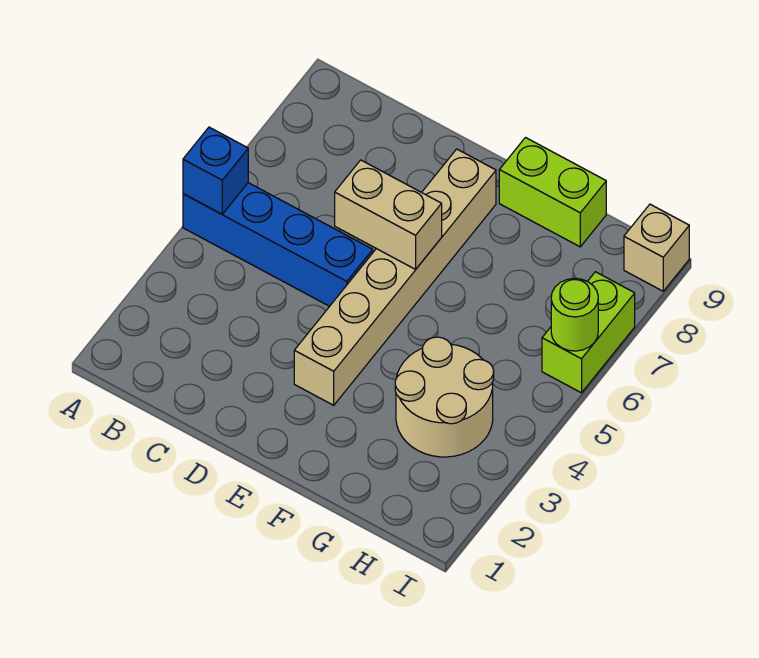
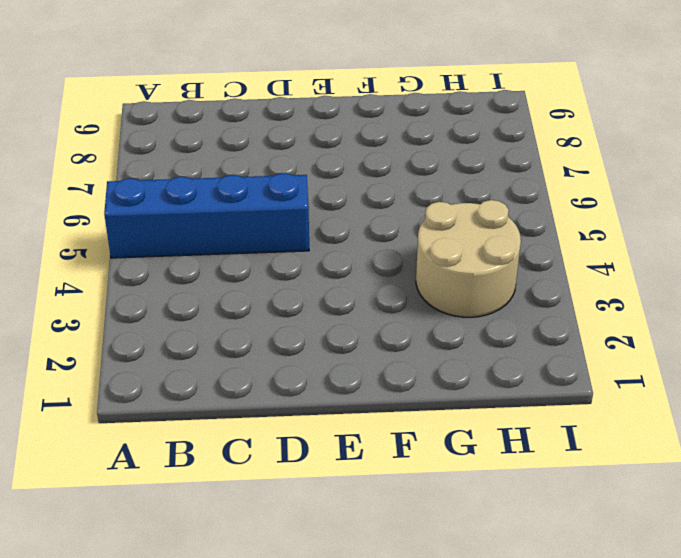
none -> tan brick E3:E8 level 1
none -> lime brick F9:G9 level 1

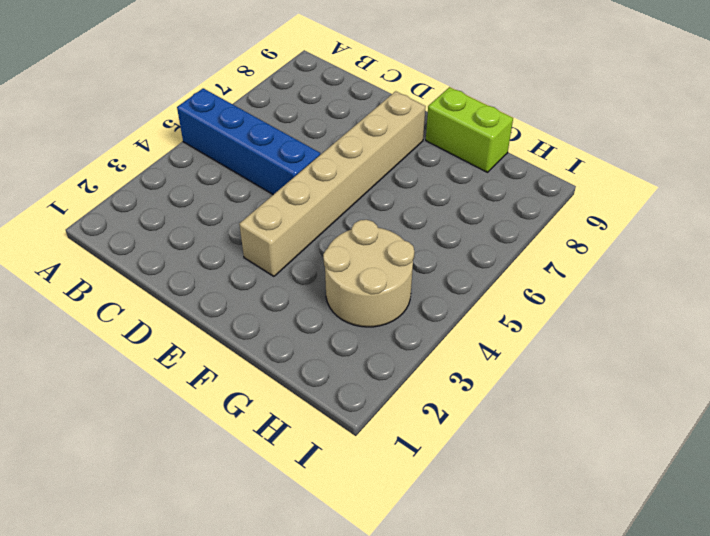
none -> lime brick I6:I7 level 1
none -> tan brick I9 level 1

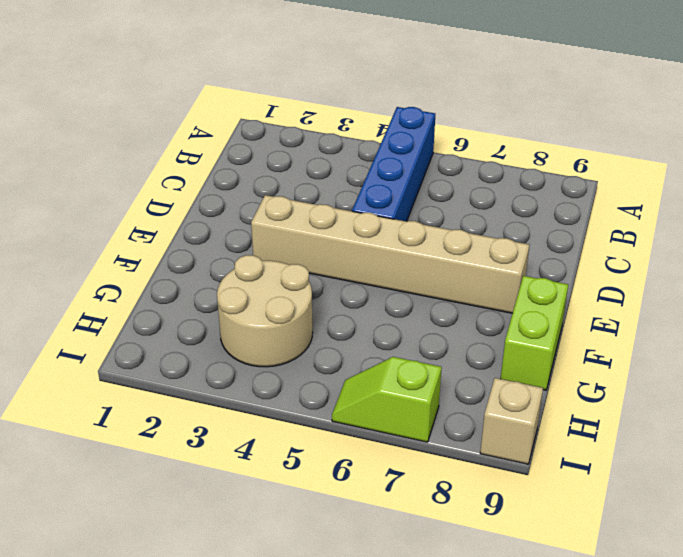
lime slope I6:I7 level 1 top 7 -> lime brick I6:I7 level 1
none -> blue brick A5 level 2
none -> tan brick D6:E6 level 2

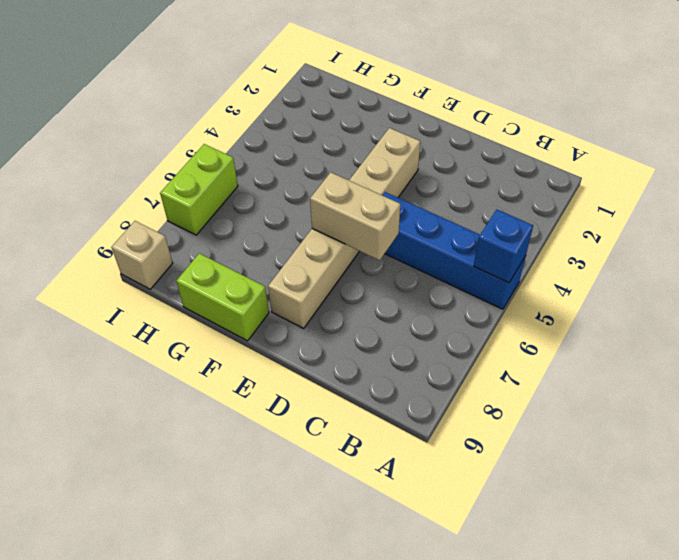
none -> tan round brick G3:H4 level 1
none -> lime round brick I6 level 2

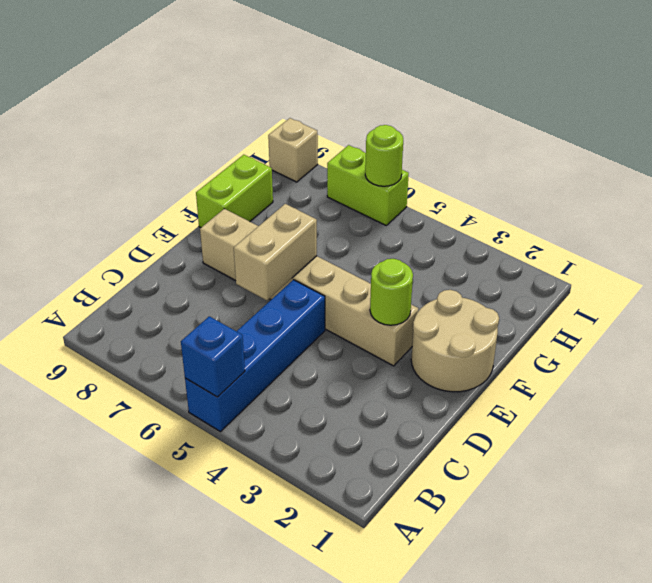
tan round brick E1:F2 level 1 -> tan round brick G3:H4 level 1
lime round brick E3 level 2 -> none

